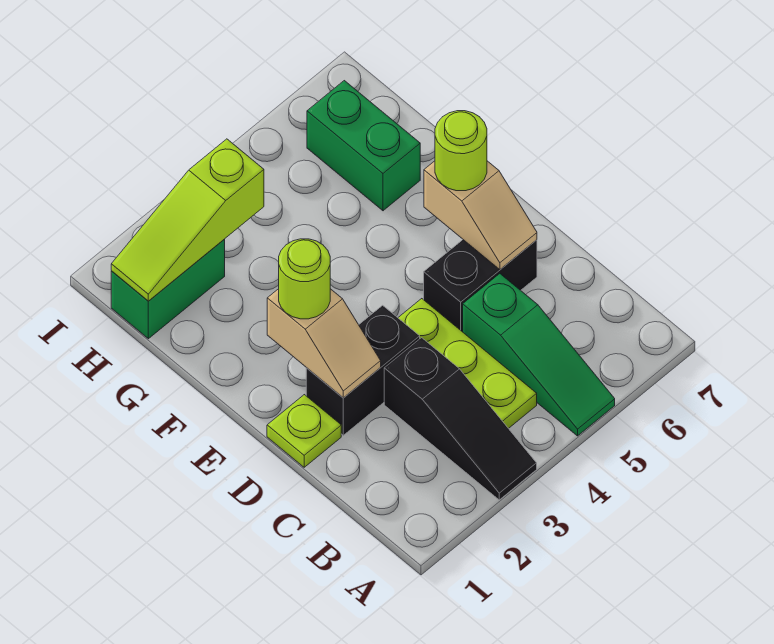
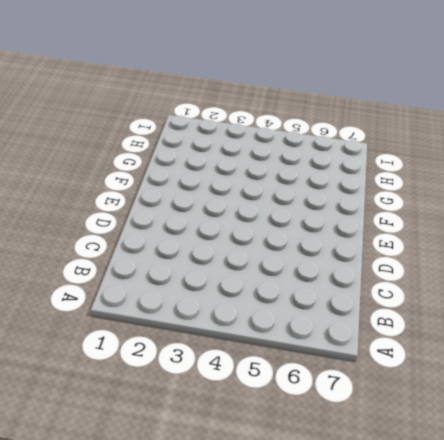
none -> black slope A3:C3 level 1 top C
none -> green slope A5:C5 level 1 top C
none -> lime plate B4:D4 level 1

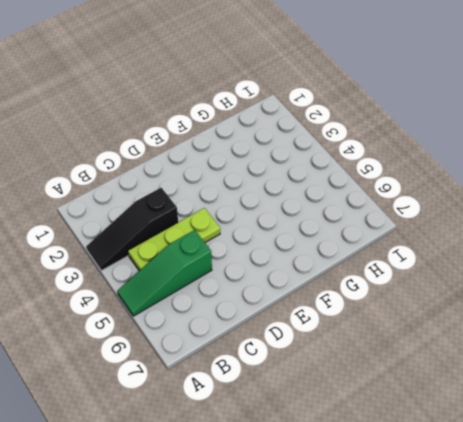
none -> lime plate D1 level 1
none -> black brick D2:D3 level 1
none -> black brick D5:D6 level 1

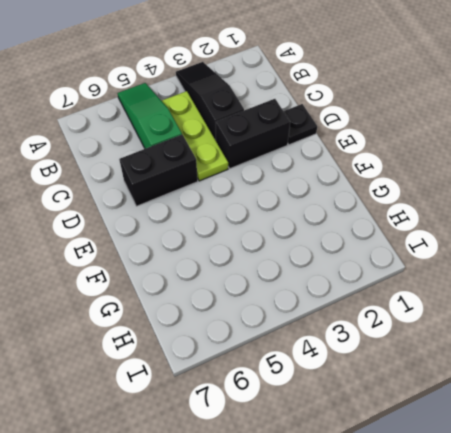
black plate D1 level 1 -> lime plate D1 level 1
none -> green brick G6:H6 level 1
none -> green brick H1:H2 level 1
none -> tan slope D2:E2 level 2 top E

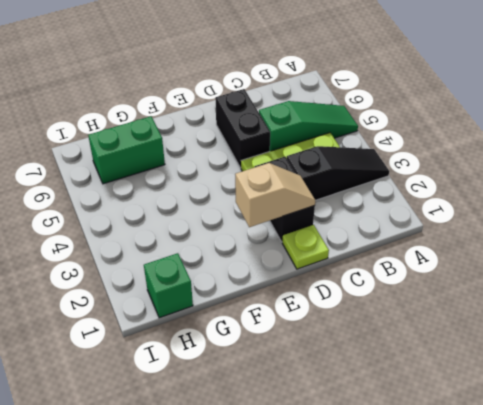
green brick H1 level 1 -> green brick H1:H2 level 1
none -> tan slope D6:E6 level 2 top E
none -> lime slope H1:H3 level 2 top 3
none -> lime round brick E2 level 3

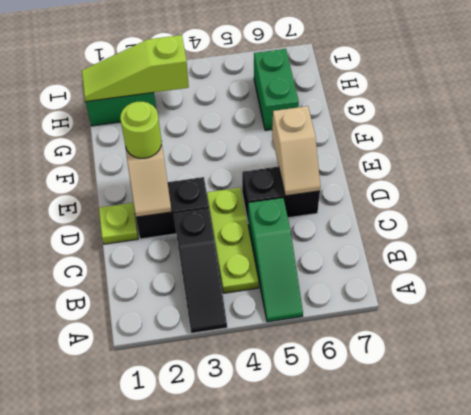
none -> lime round brick E6 level 3

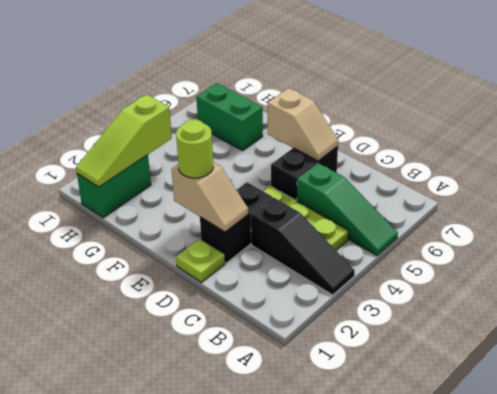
none -> lime round brick E6 level 3

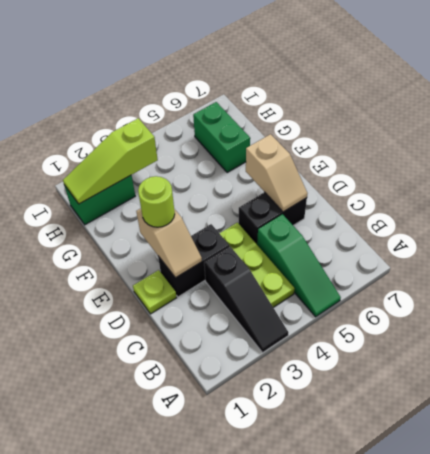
none -> lime round brick E6 level 3

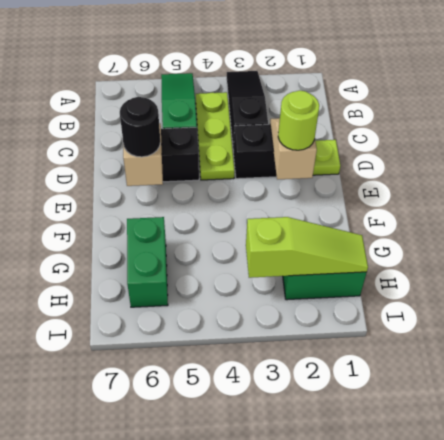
black round brick E6 level 3 -> lime round brick E6 level 3

